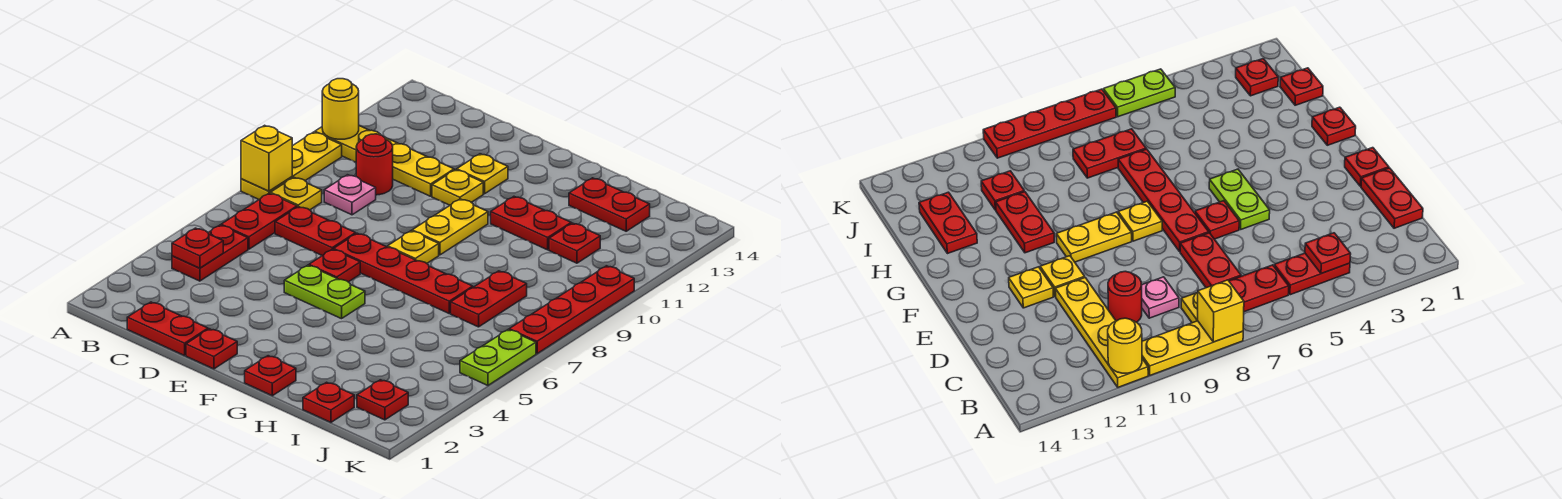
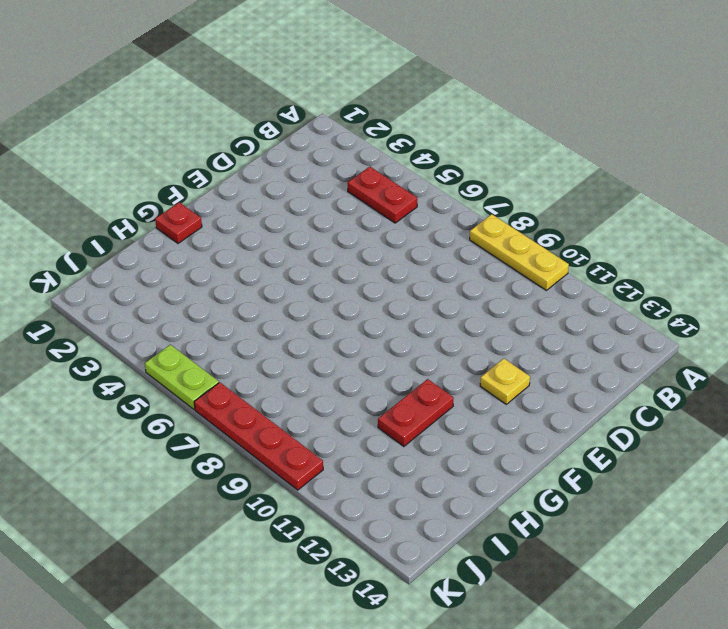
none -> yellow plate A11:D11 level 1
none -> red plate B6:B7 level 1
none -> yellow plate B8 level 1

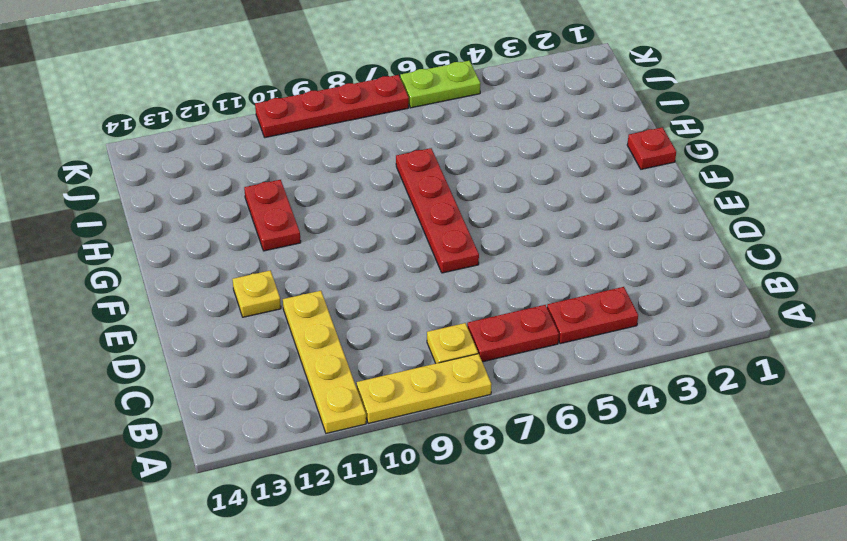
none -> red plate C1:D1 level 1
none -> red plate C7:D7 level 1
none -> pink plate C9 level 1

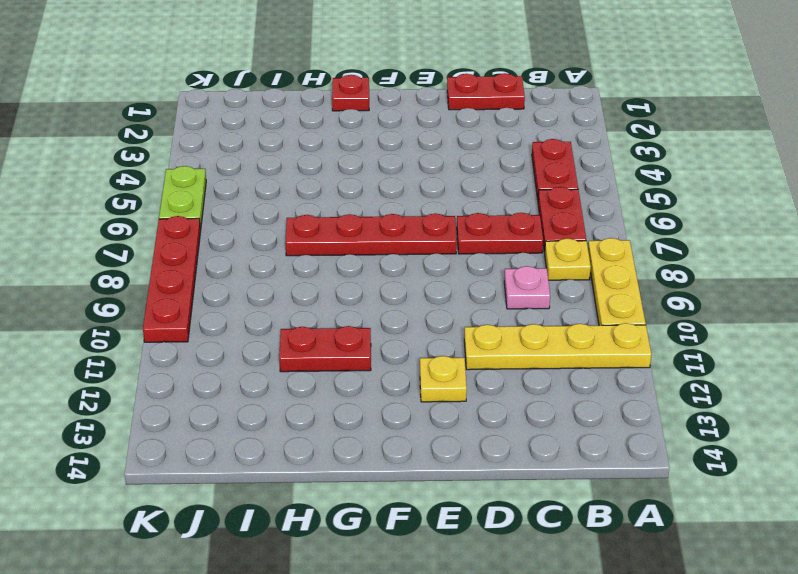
none -> red round brick C10 level 1
none -> red plate E1 level 1
none -> lime plate E5:F5 level 1

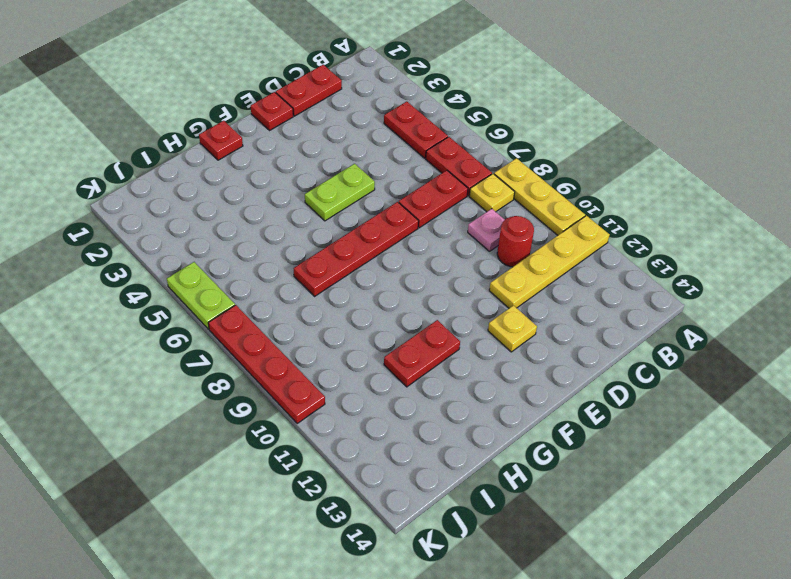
none -> red plate E6 level 1
none -> yellow plate E11 level 1
none -> yellow plate F8 level 1

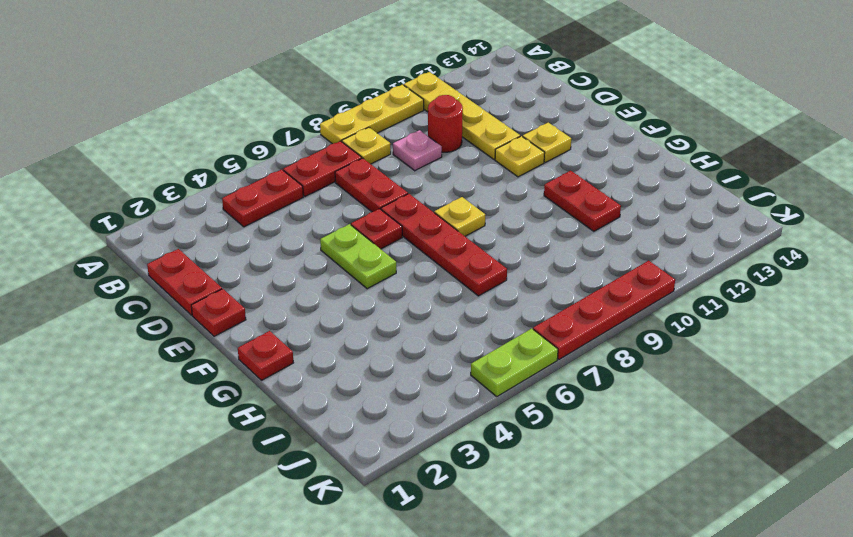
none -> yellow plate F9:F10 level 1
none -> red plate H13:I13 level 1
none -> red plate I1 level 1

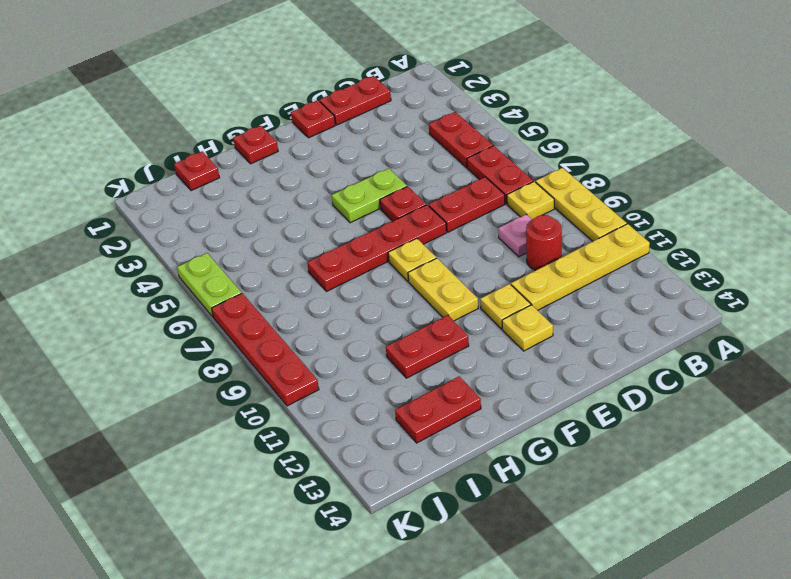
none -> red plate I7:I8 level 1
none -> red plate I11 level 1
none -> red plate J2 level 1

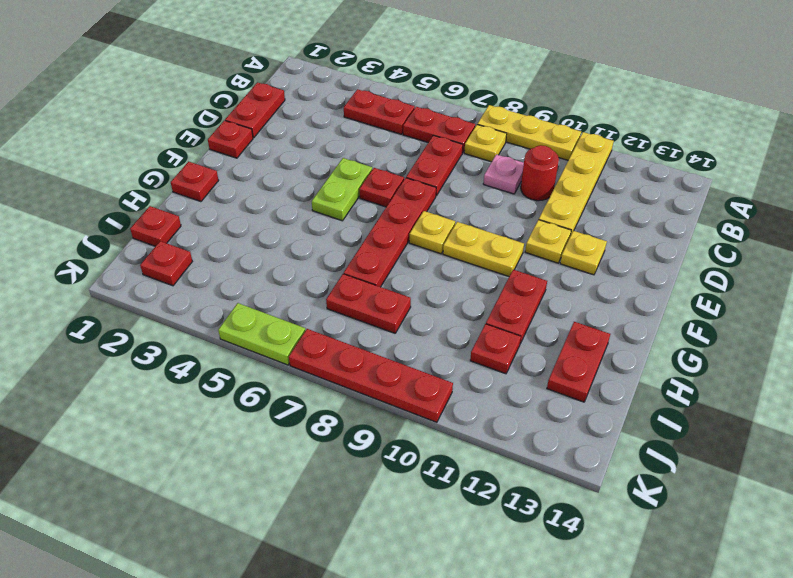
none -> yellow brick A8 level 2
none -> yellow round brick A11 level 2
none -> red plate B4 level 2

